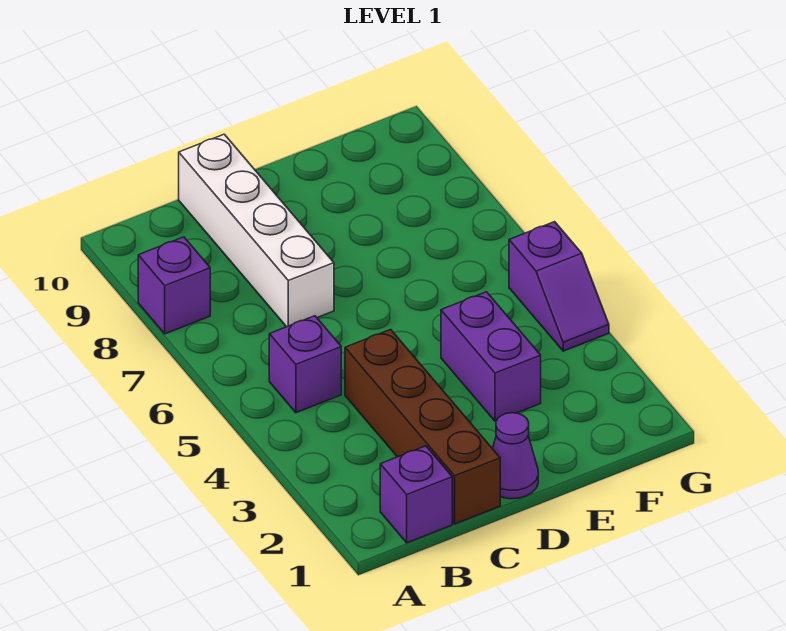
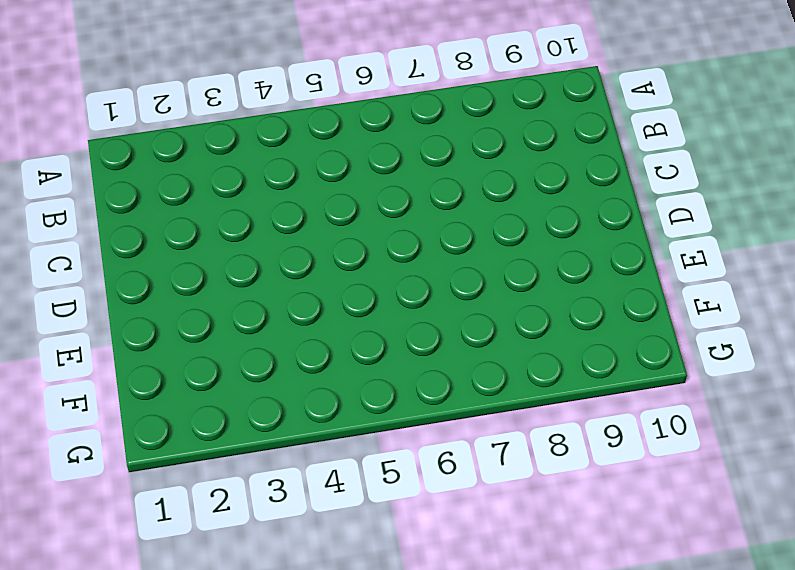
none -> purple brick A8 level 1
none -> purple brick B1 level 1

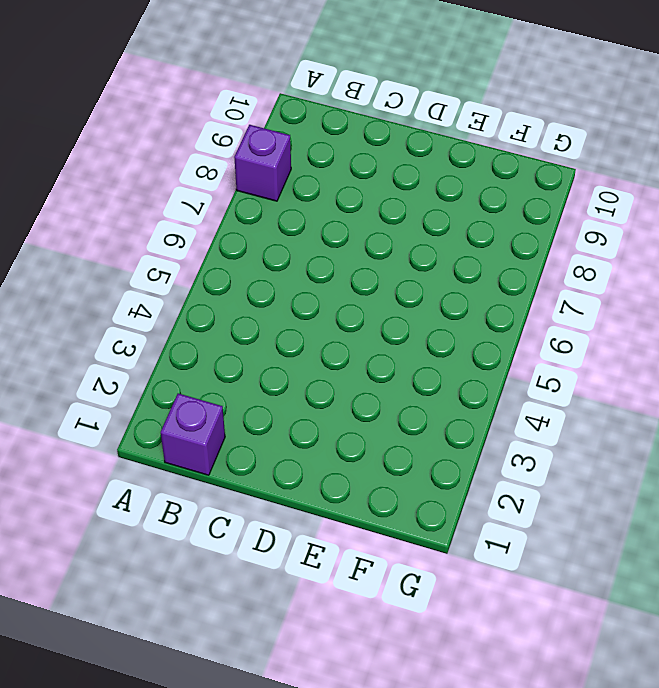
none -> purple brick B5 level 1
none -> brown brick C1:C4 level 1

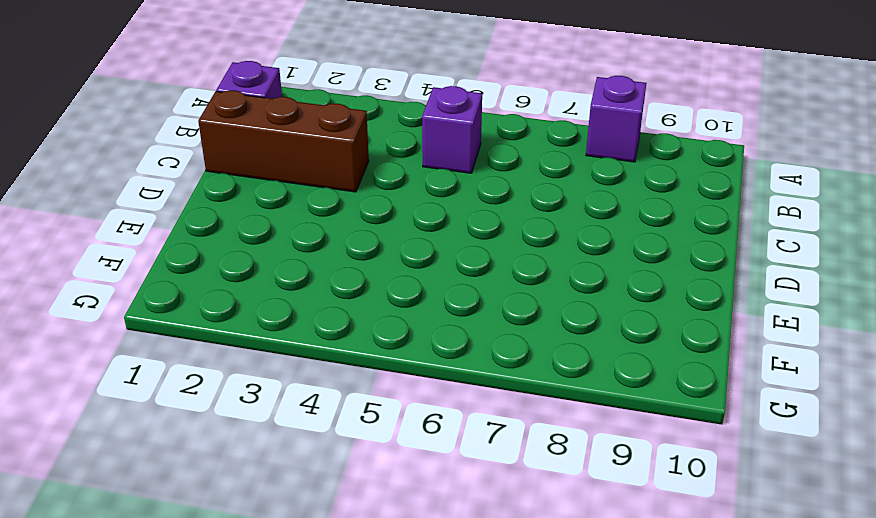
brown brick C1:C3 level 1 -> brown brick C1:C4 level 1
none -> white brick C7:C10 level 1
none -> purple cone D1 level 1

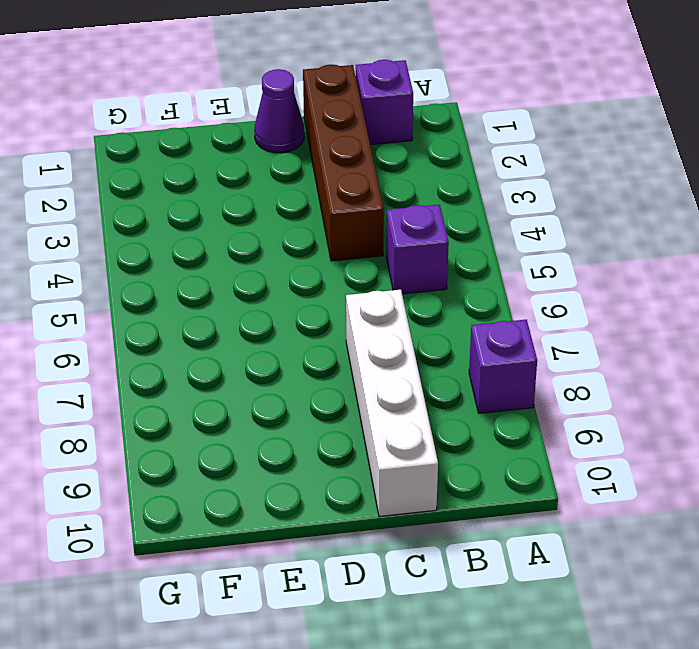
none -> purple brick E3:E4 level 1
none -> purple slope G4:G5 level 1 top 5

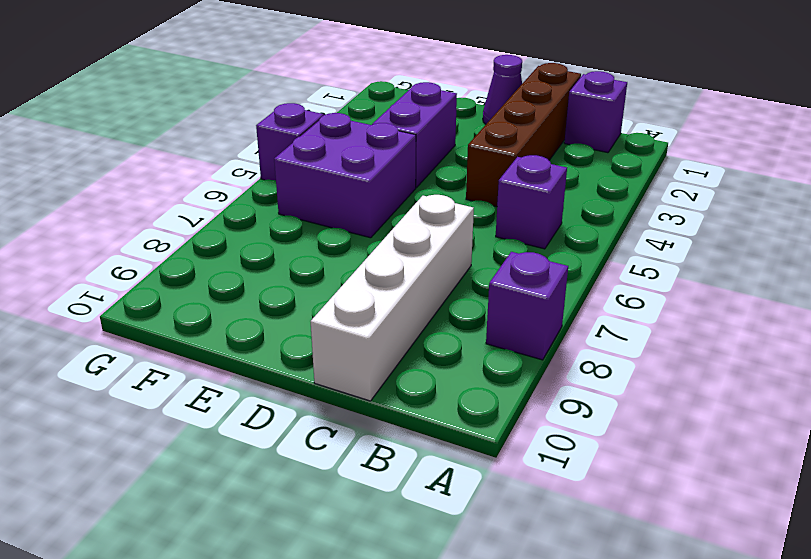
purple brick E5:F6 level 1 -> none

